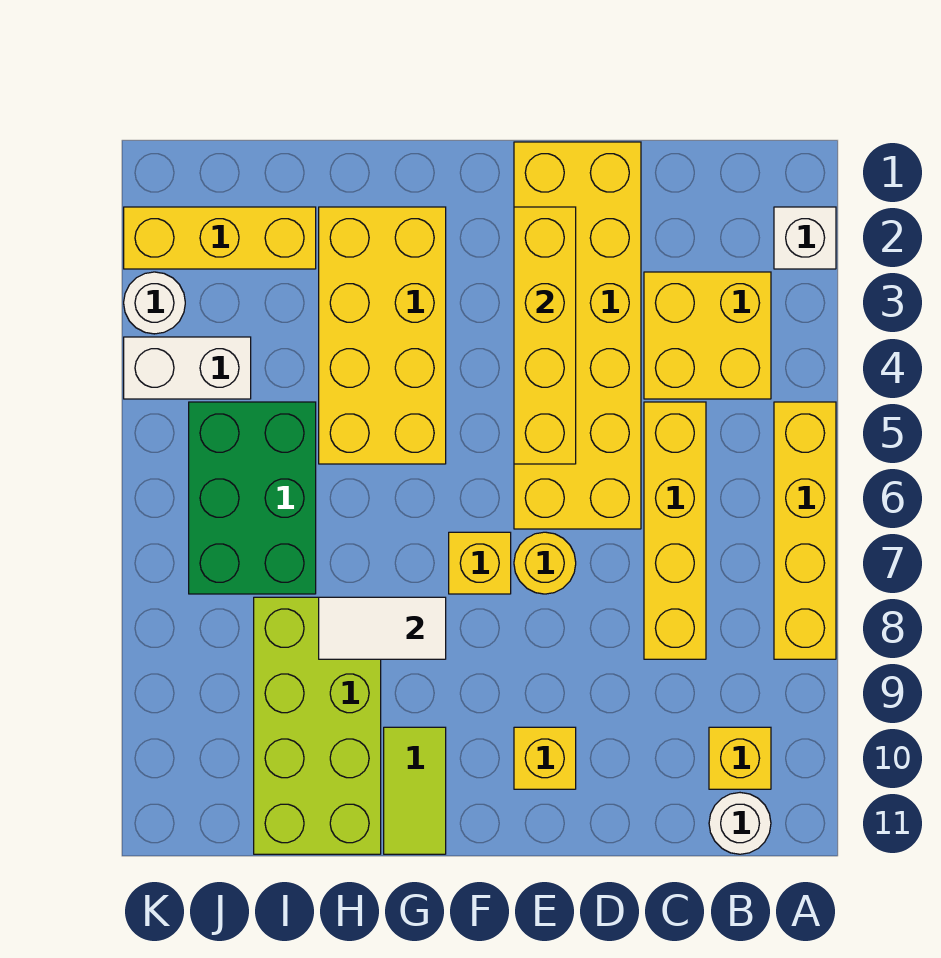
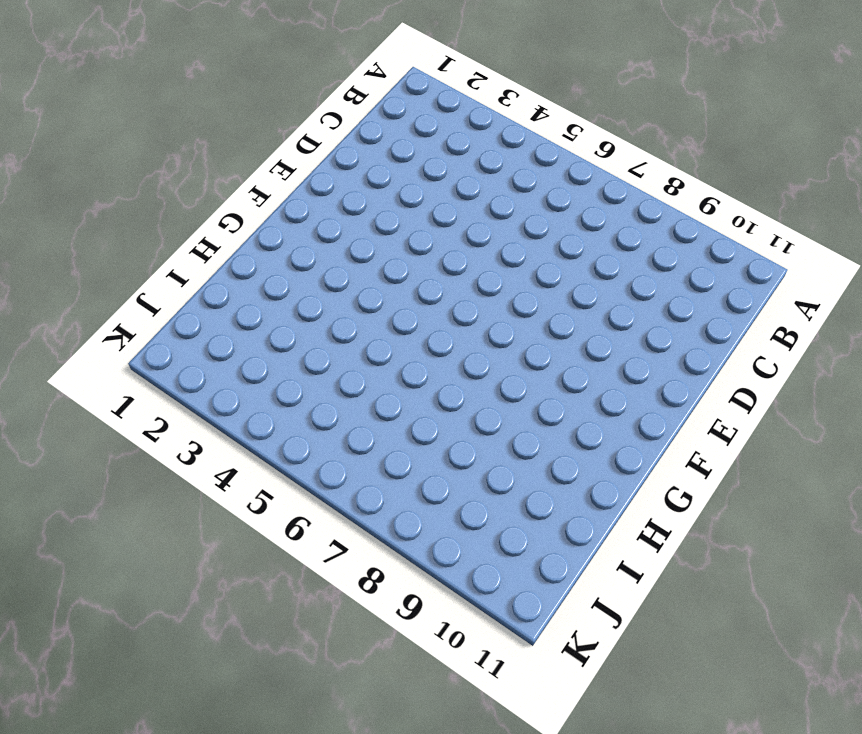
none -> white brick A2 level 1
none -> yellow brick A5:A8 level 1
none -> yellow brick B3:C4 level 1

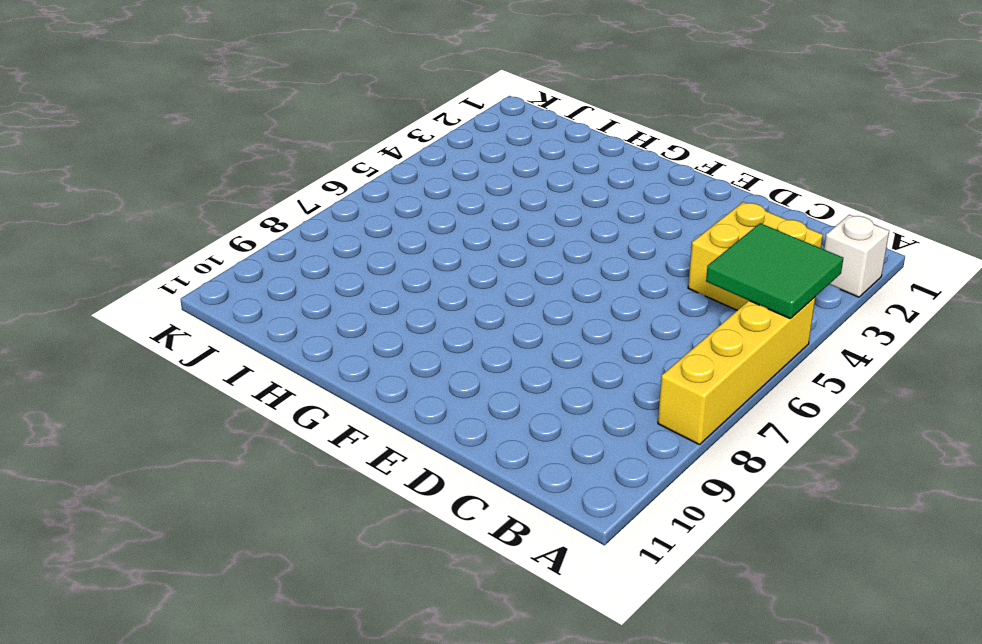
green tile A4:B5 level 2 -> none
none -> yellow brick B10 level 1
none -> white round brick B11 level 1
none -> yellow brick C5:C8 level 1

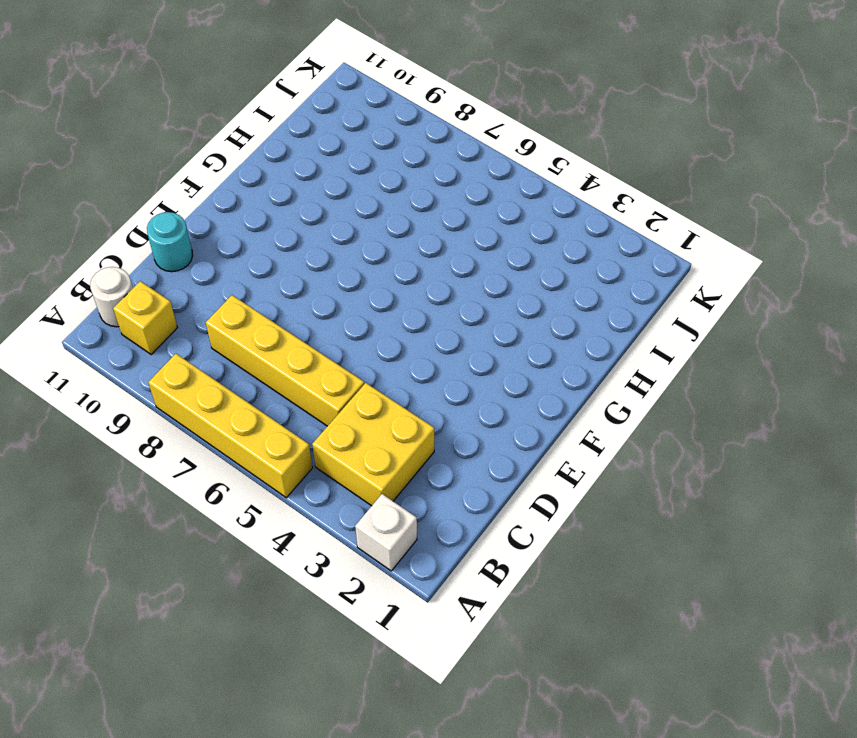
cyan round brick D11 level 1 -> none
none -> yellow brick D1:E6 level 1
none -> yellow round brick E7 level 1
none -> yellow brick E10 level 1

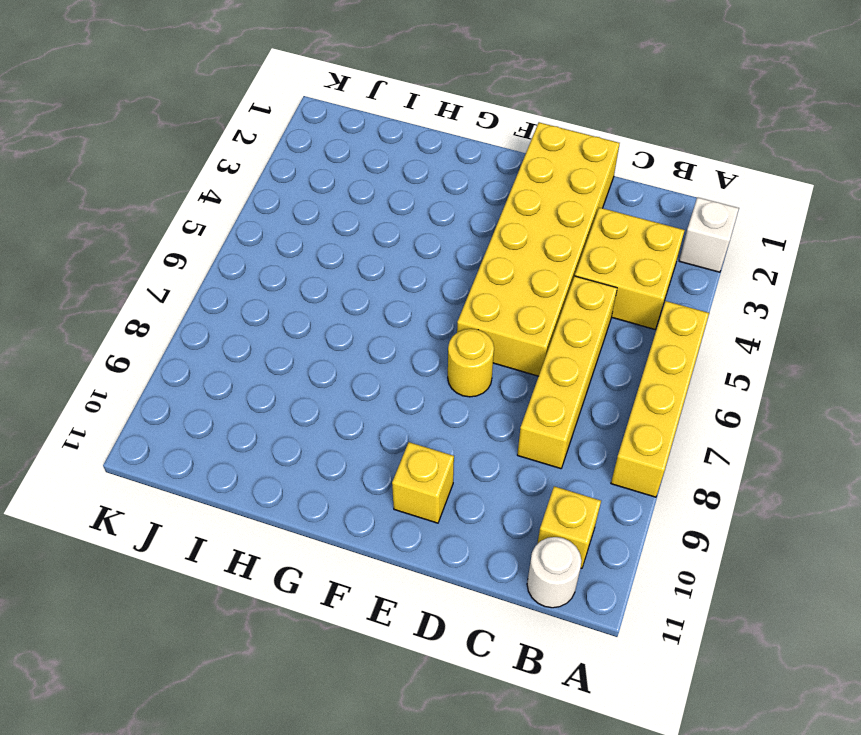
none -> yellow brick F7 level 1
none -> yellow brick G2:H5 level 1
none -> lime tile G10:G11 level 1

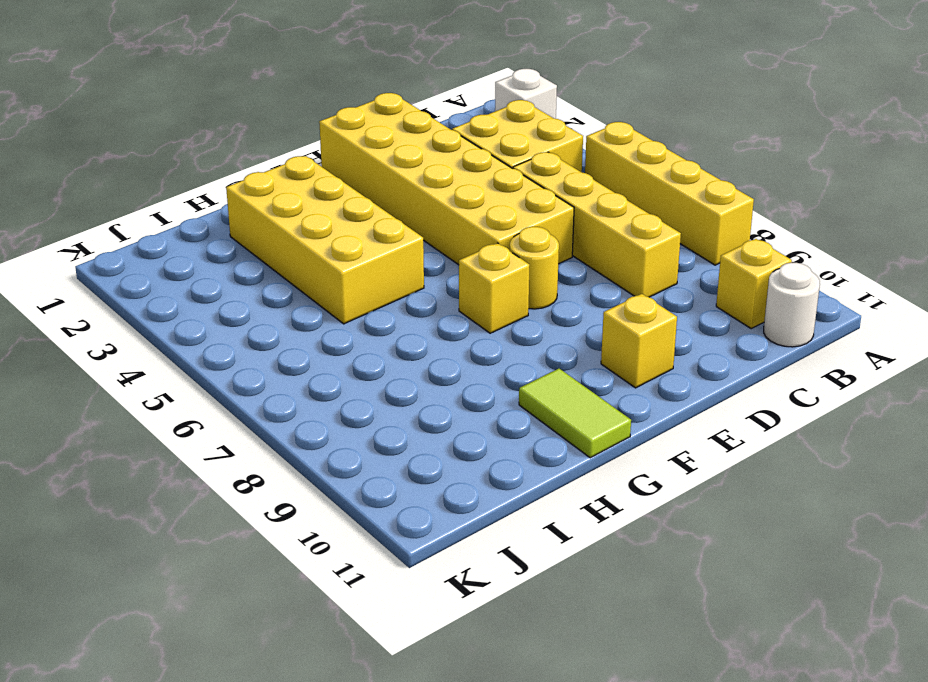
none -> lime brick H8:I11 level 1
none -> yellow brick I2:K2 level 1
none -> green brick I5:J7 level 1

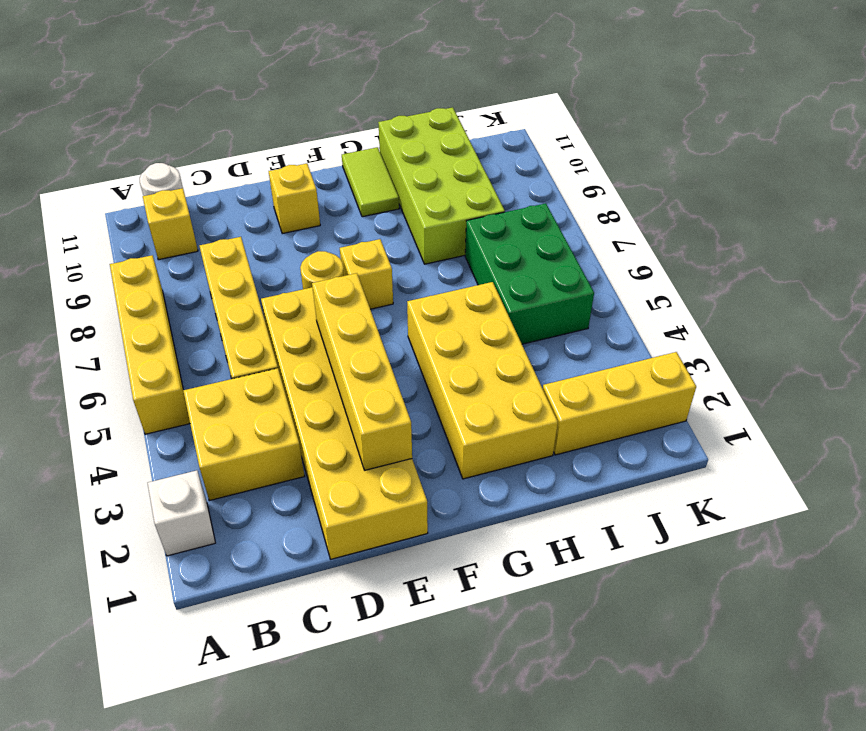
none -> white brick J4:K4 level 1
none -> white round brick K3 level 1
none -> white tile G8:H8 level 2

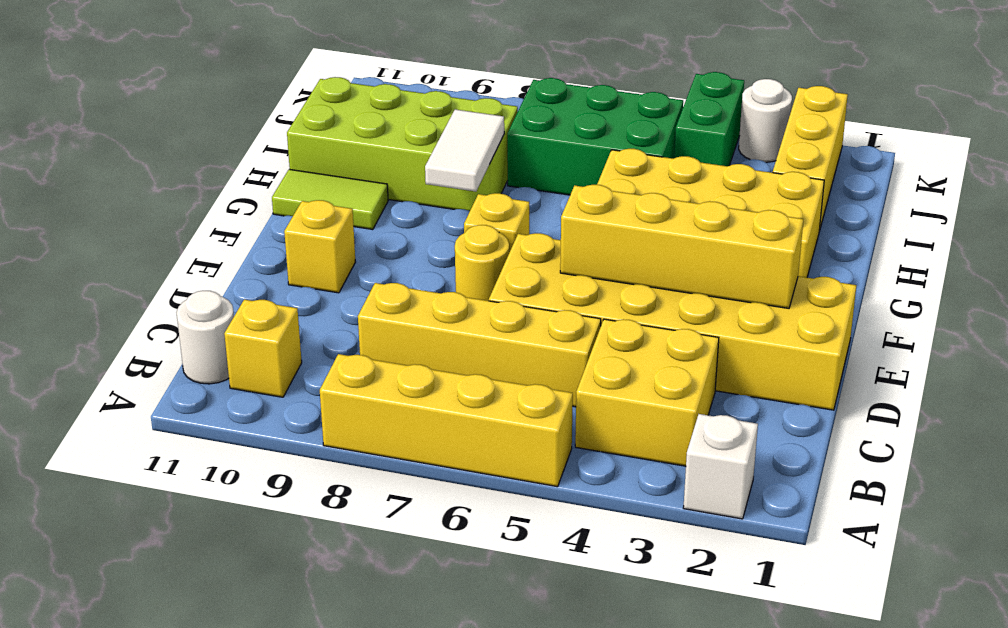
green brick J4:K4 level 1 -> white brick J4:K4 level 1

